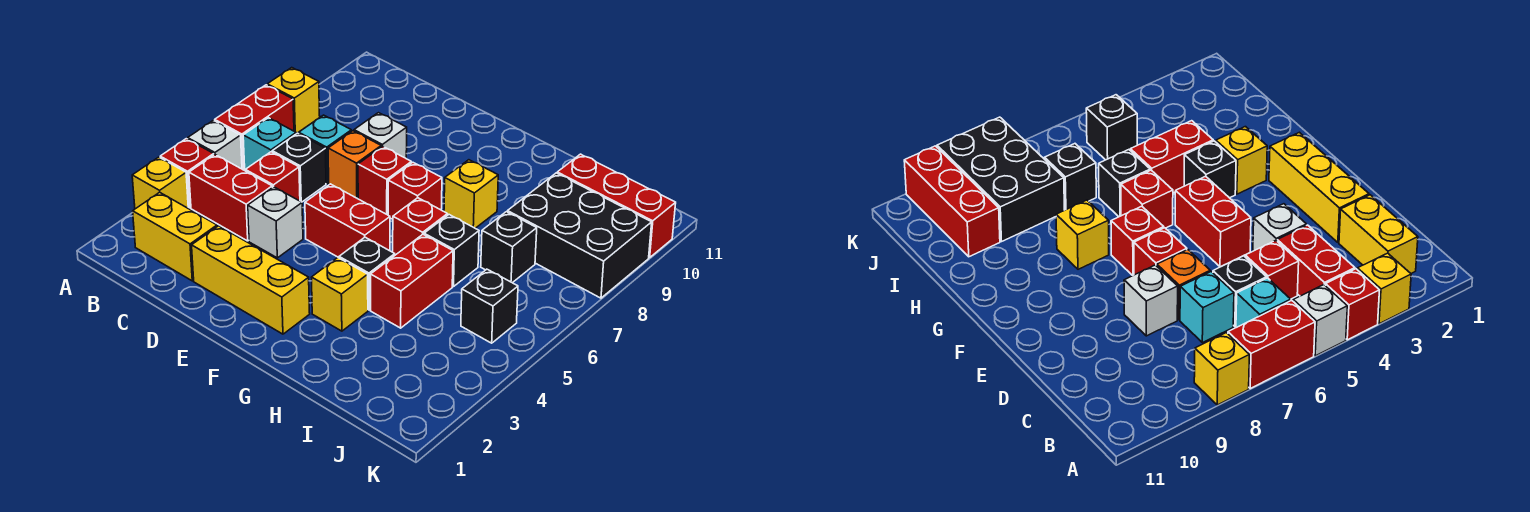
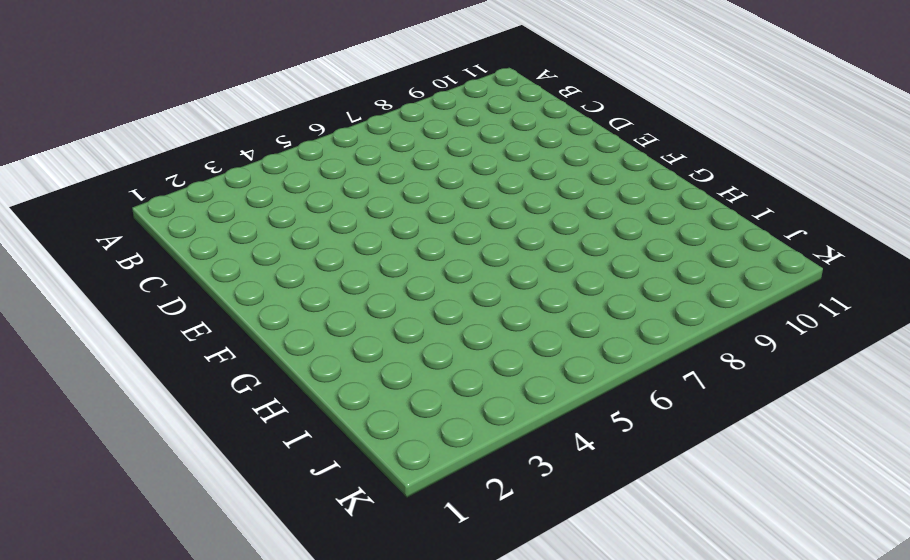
none -> yellow brick A3 level 1
none -> red brick A4 level 1
none -> white brick A5 level 1

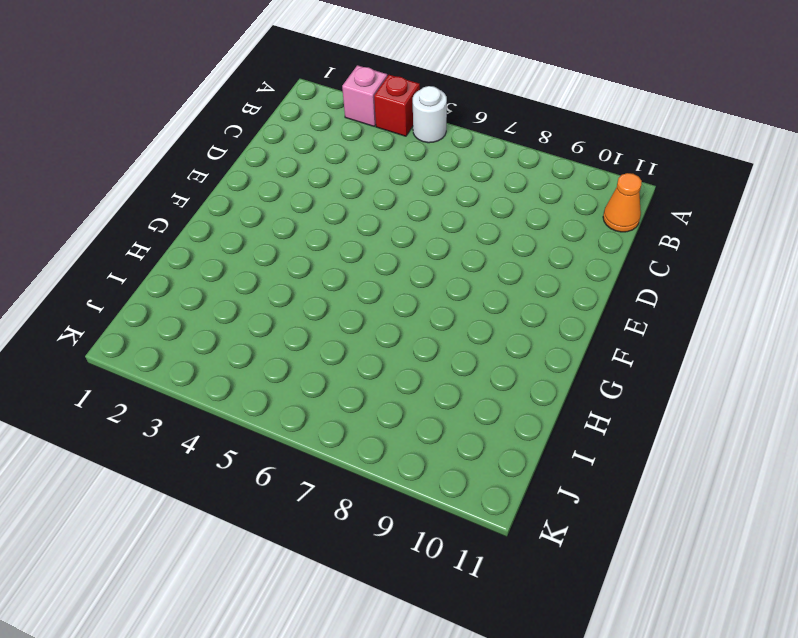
pink brick A3 level 1 -> yellow brick A3 level 1
white round brick A5 level 1 -> white brick A5 level 1
orange cone B11 level 1 -> none
none -> red brick A6:A7 level 1
none -> yellow brick A8 level 1
none -> yellow brick B2:C2 level 1

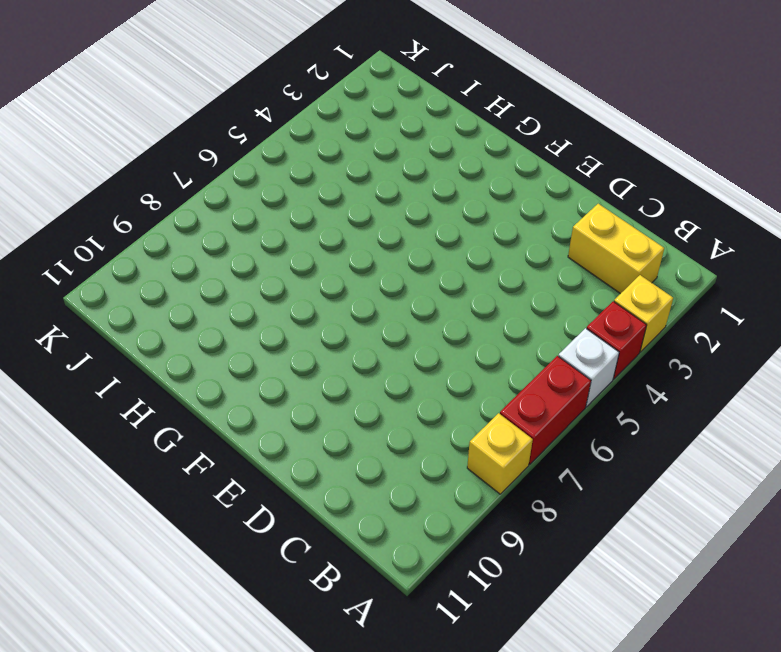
none -> red brick B4:C4 level 1
none -> cyan brick B6 level 1
none -> red brick C5 level 1

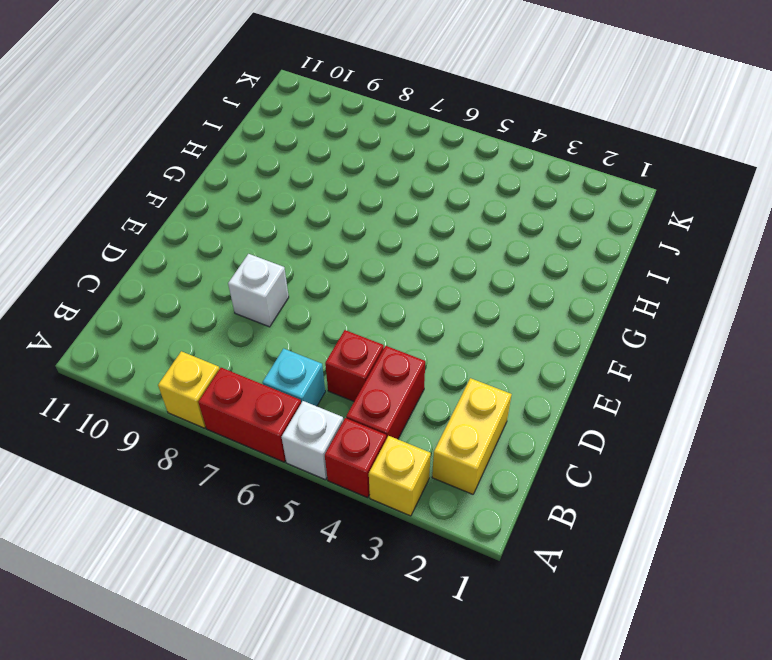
none -> black brick C6 level 1
none -> cyan brick C7 level 1
none -> yellow brick D2:F2 level 1

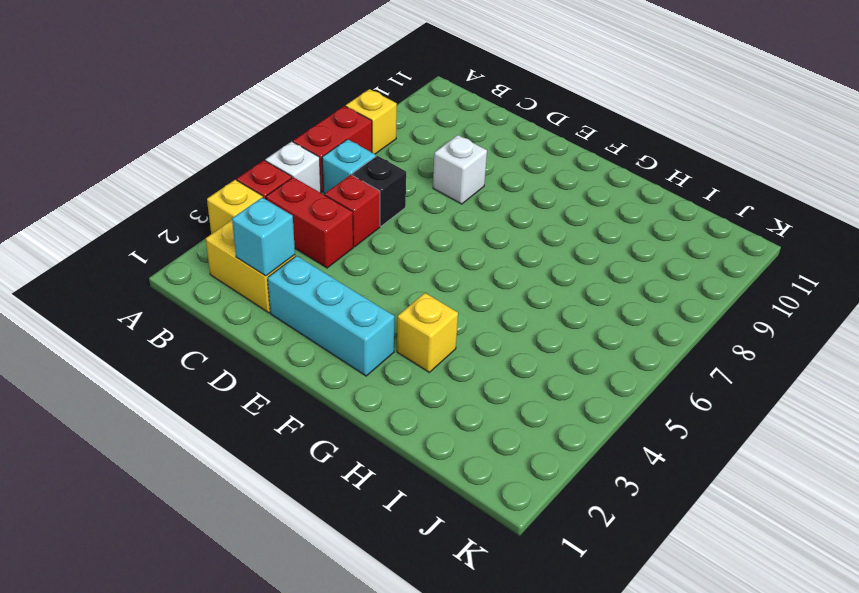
cyan brick C2 level 2 -> cyan brick C7 level 1
cyan brick D2:F2 level 1 -> yellow brick D2:F2 level 1
none -> white brick D4 level 1
none -> orange brick D7 level 1
none -> red brick E5:F5 level 1

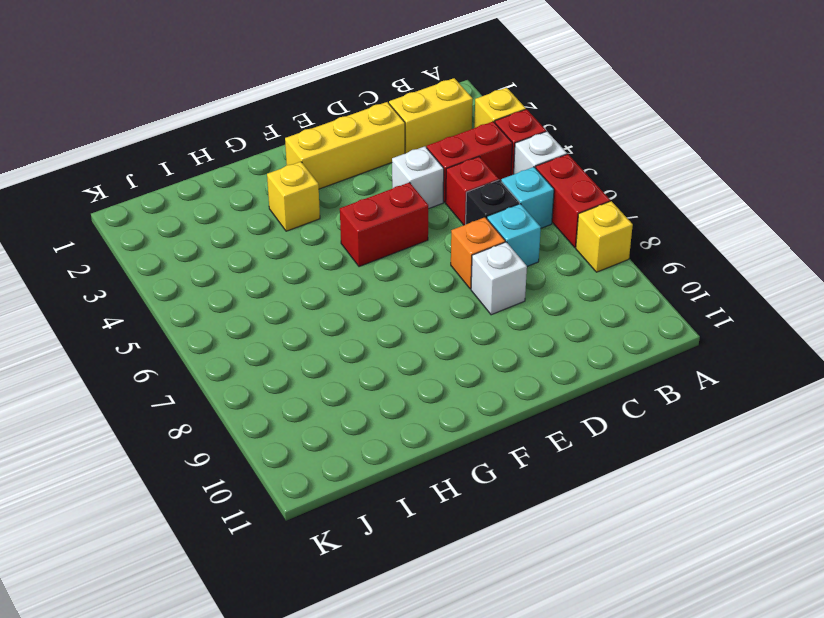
none -> red brick E7 level 1
none -> red brick F7 level 1
none -> black brick G4 level 1

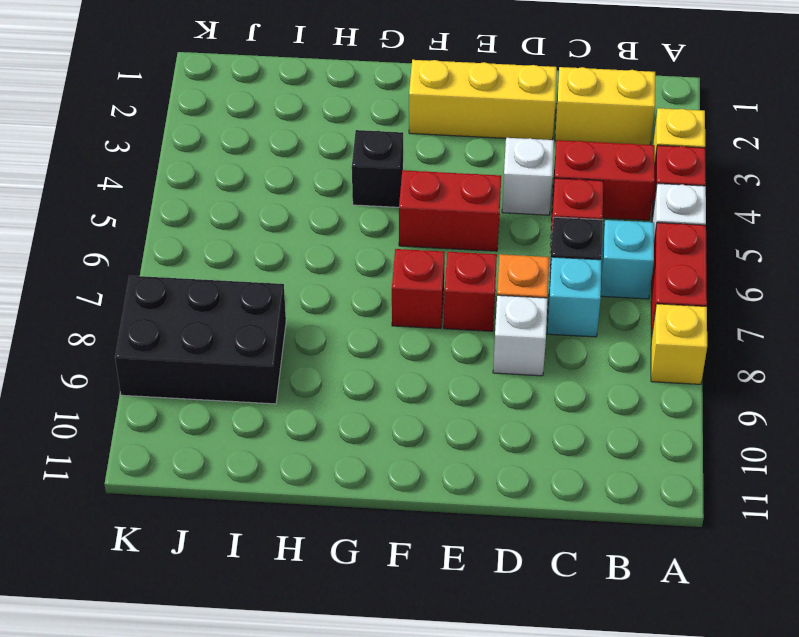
none -> yellow brick G3 level 1
none -> red brick G6 level 1
none -> yellow brick G8 level 1

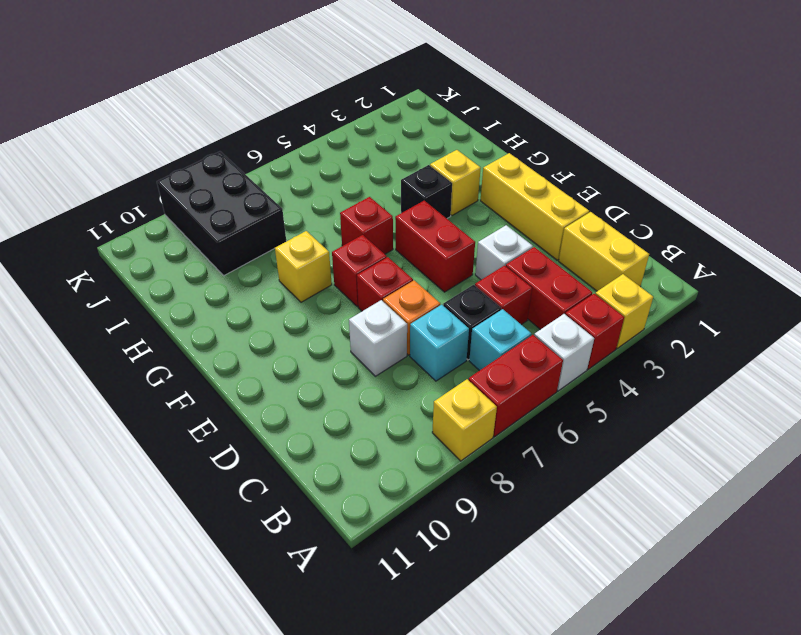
none -> red brick H4:H5 level 1
none -> black brick H6 level 1
none -> black brick I7 level 1

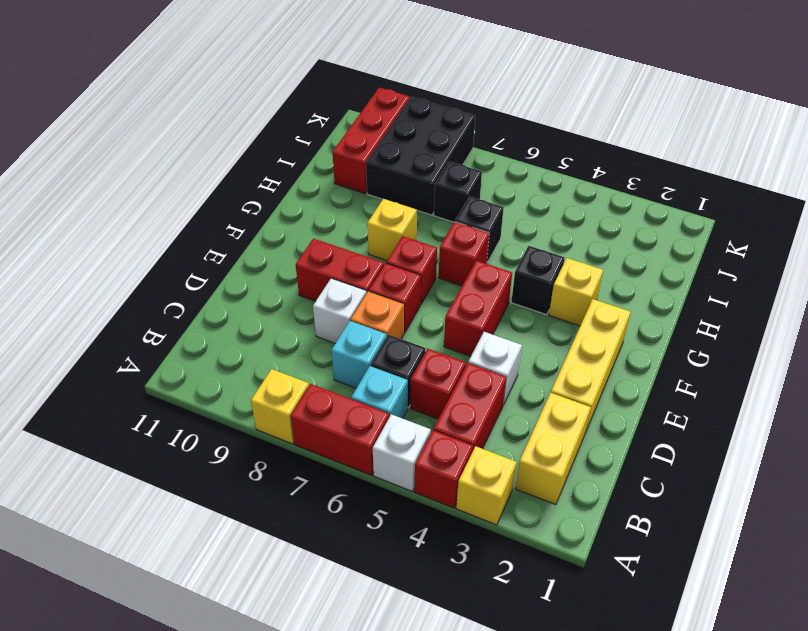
red brick E8:E9 level 1 -> red brick H4:H5 level 1
none -> black brick J5 level 1

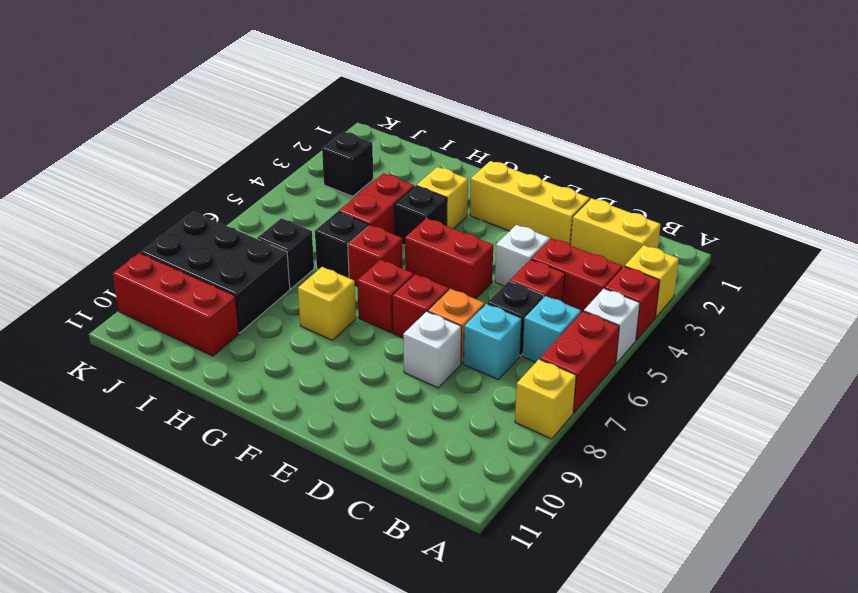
black brick J3 level 1 -> black brick J5 level 1

